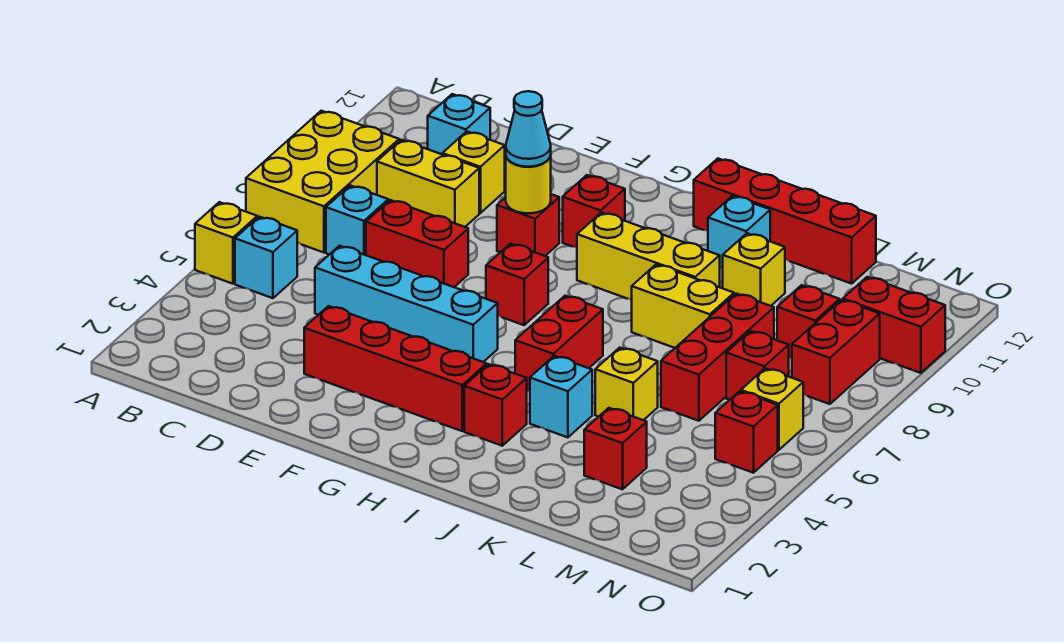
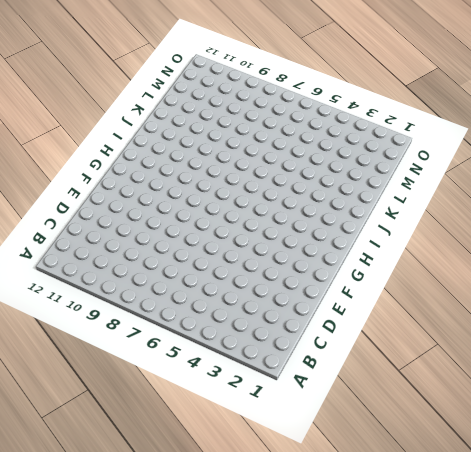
none -> yellow brick A5 level 1
none -> yellow brick A7:B9 level 1
none -> cyan brick B5 level 1
none -> cyan brick C7 level 1

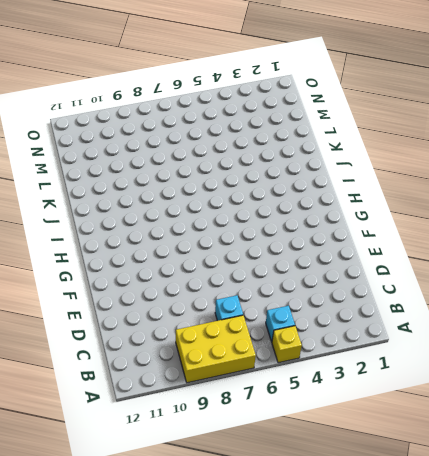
none -> yellow brick C9:D9 level 1
none -> cyan brick C11 level 1
none -> cyan brick D5:G5 level 1
none -> red brick D7:E7 level 1

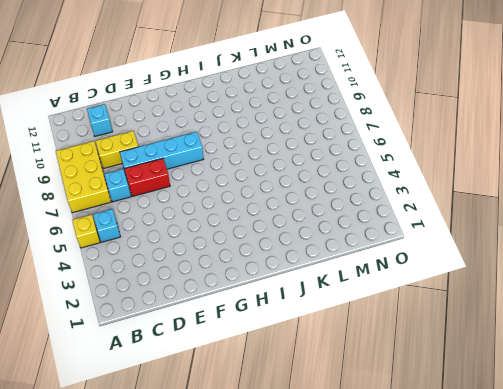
cyan brick D8:G8 level 1 -> cyan brick D5:G5 level 1
none -> yellow brick D10 level 1
none -> red brick E3:H3 level 1
none -> red brick F9 level 1
none -> red brick G7 level 1

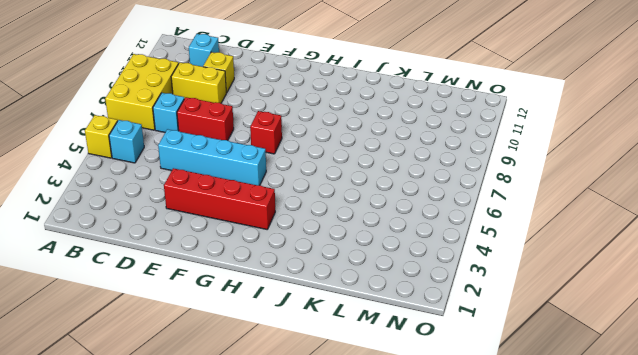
none -> red brick F9 level 1
none -> red brick G10 level 1
none -> yellow brick H9:J9 level 1
none -> red brick I3 level 1

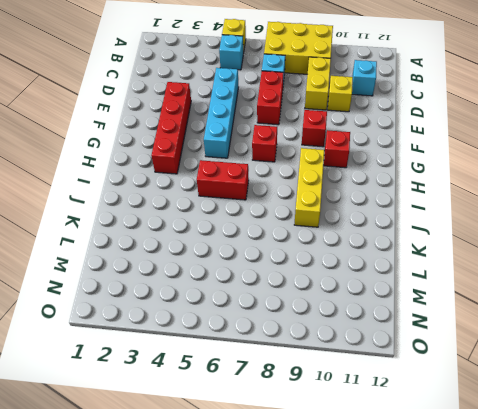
none -> red brick I3 level 1
none -> red brick I12:L12 level 1
none -> cyan brick J4 level 1
none -> yellow brick J8:K8 level 1

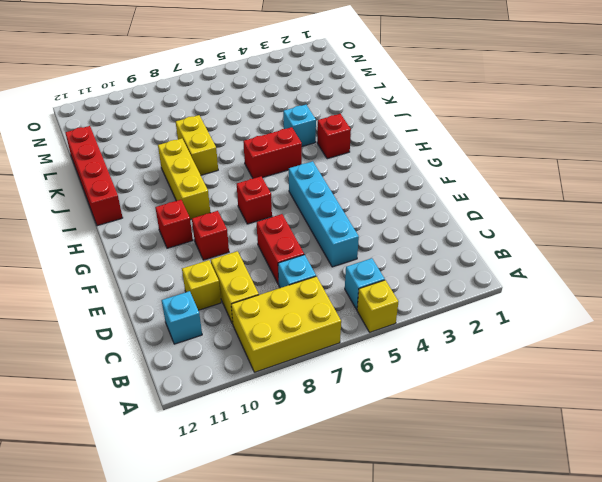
none -> red brick E3:H3 level 1
none -> cyan brick J11 level 1
none -> yellow brick K5 level 1
none -> yellow brick K10 level 1

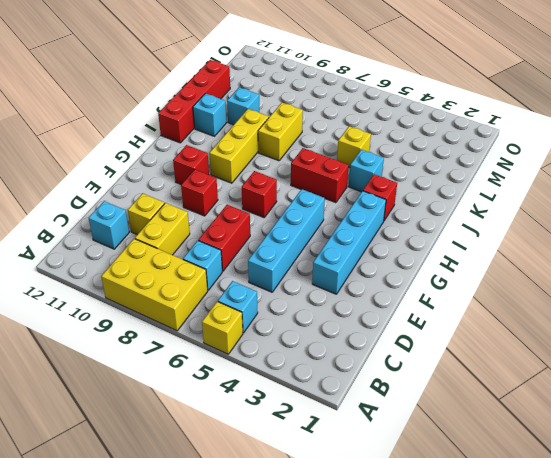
cyan brick E3:H3 level 1 -> red brick E3:H3 level 1
cyan brick K10 level 1 -> yellow brick K10 level 1
none -> red brick L3 level 1
none -> red brick L6:L8 level 1
none -> red brick M7 level 1
none -> red brick M9 level 1

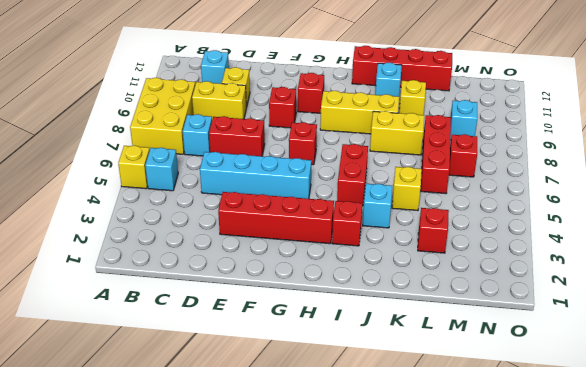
cyan brick M9 level 1 -> red brick M9 level 1
none -> red brick N5 level 1
none -> yellow brick N6 level 1
none -> red brick N8:N9 level 1
none -> red brick N10:O10 level 1

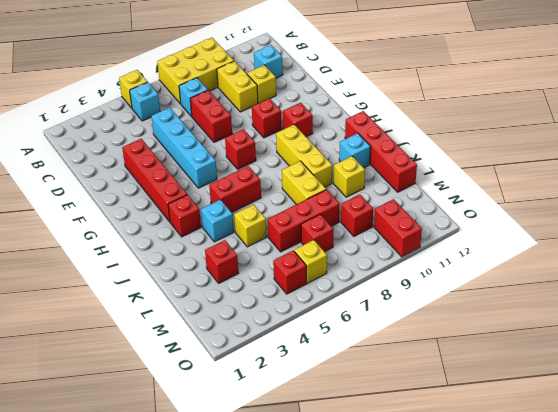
none -> red brick N8:N9 level 1
none -> yellow round brick F9 level 2
none -> cyan cone F9 level 3

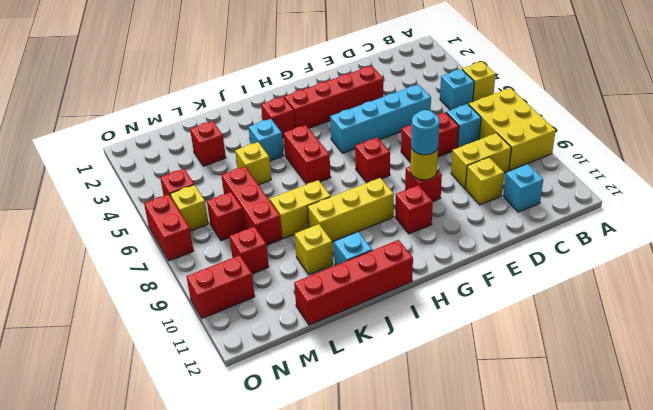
cyan round brick F9 level 3 -> cyan cone F9 level 3
red brick O6:O7 level 1 -> red brick N8:N9 level 1

